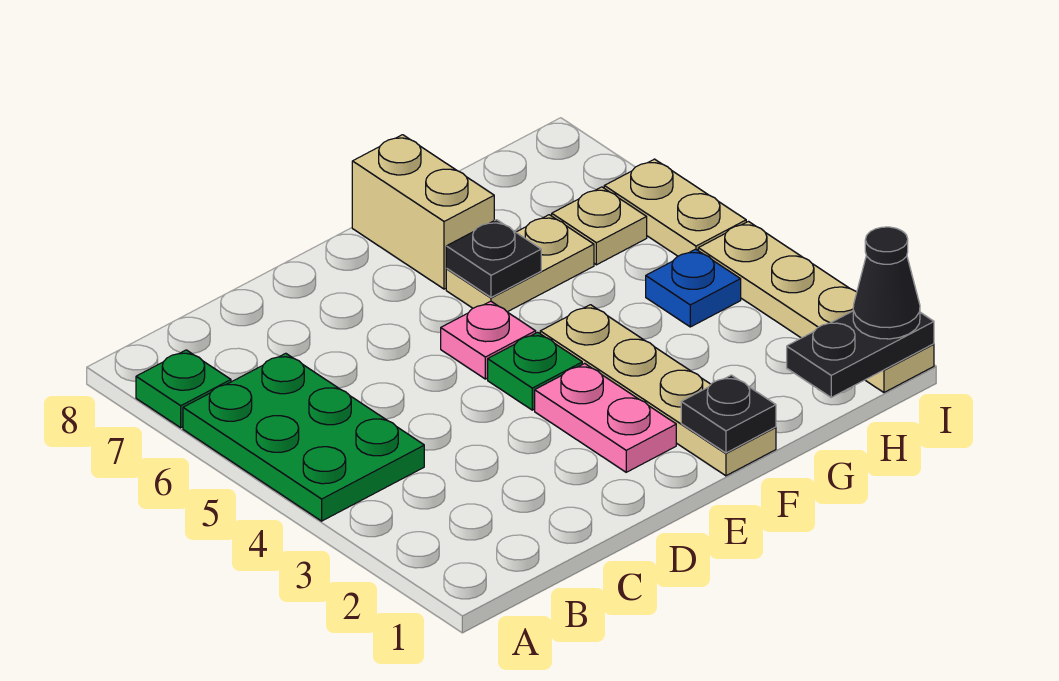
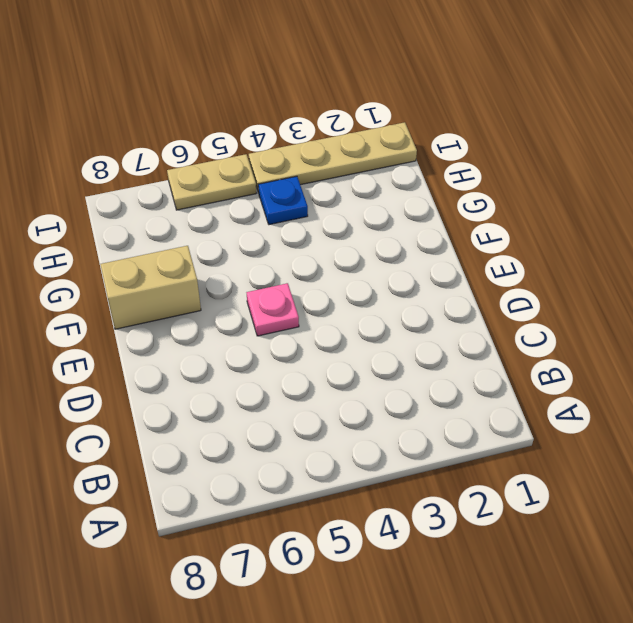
none -> green plate A4:B6 level 1
none -> green plate A7 level 1
none -> pink plate E2:E3 level 1

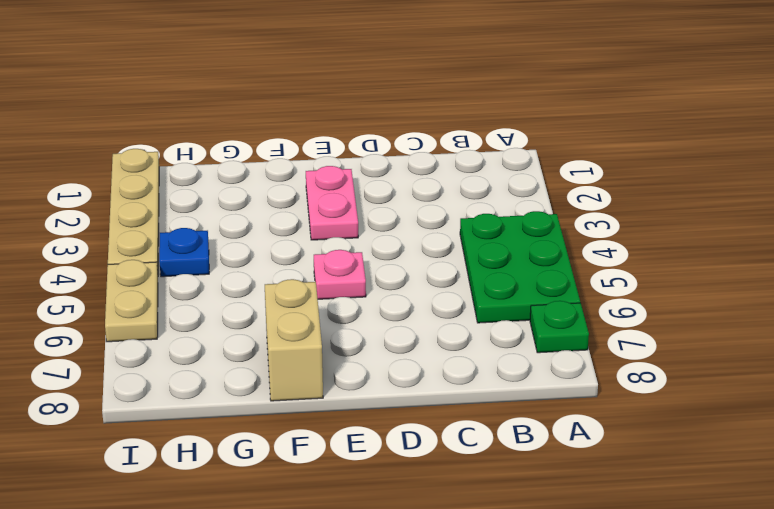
none -> green plate E4 level 1
none -> tan plate F1:F4 level 1
none -> tan plate F6:G6 level 1

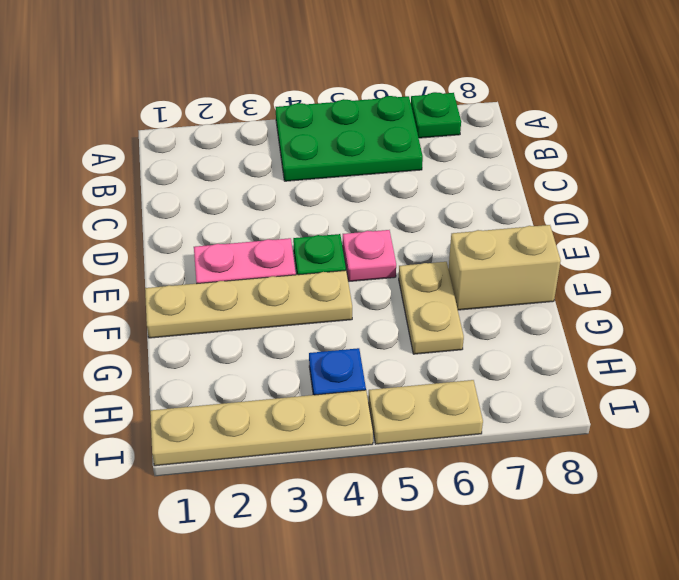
none -> tan plate H6 level 1
none -> black plate F1 level 2
none -> black plate F6 level 2

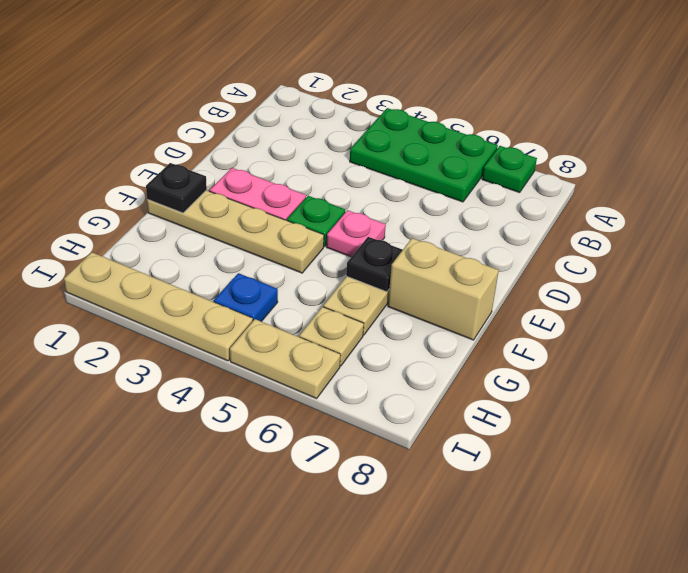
none -> black plate H1:I1 level 2
none -> black cone I1 level 3

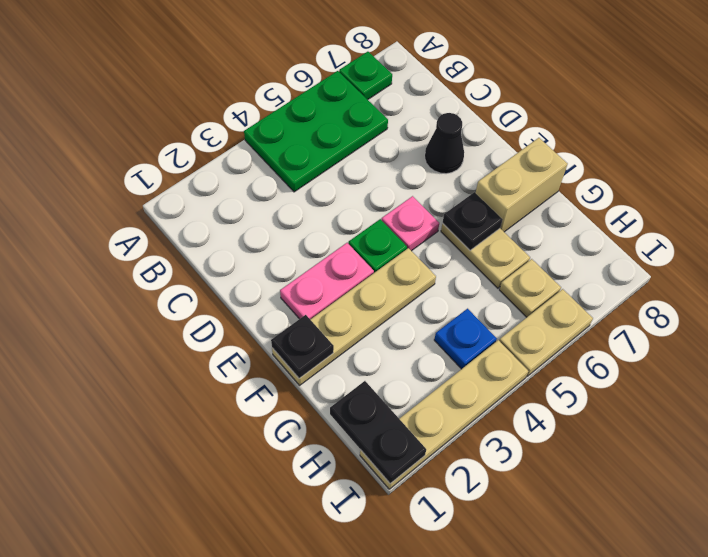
black cone D7 level 1 -> black cone I1 level 3

